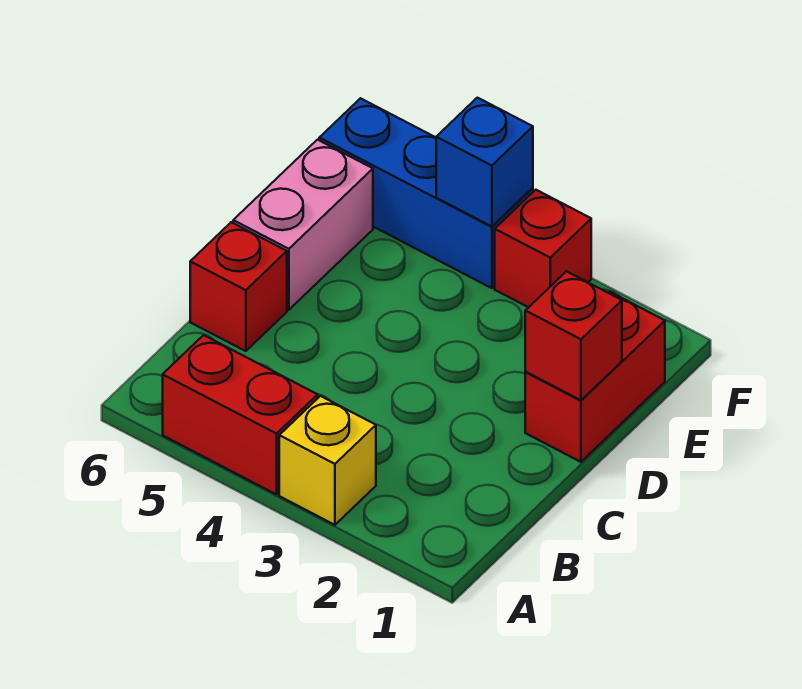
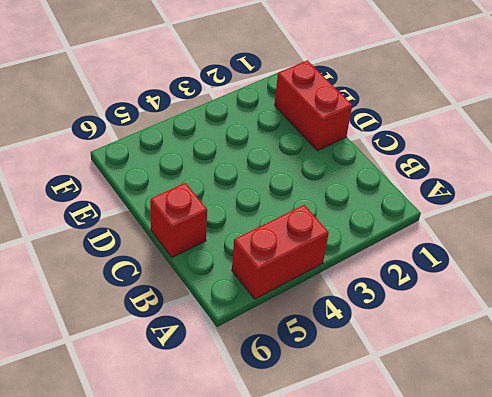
none -> yellow brick A3 level 1
none -> pink brick D6:E6 level 1

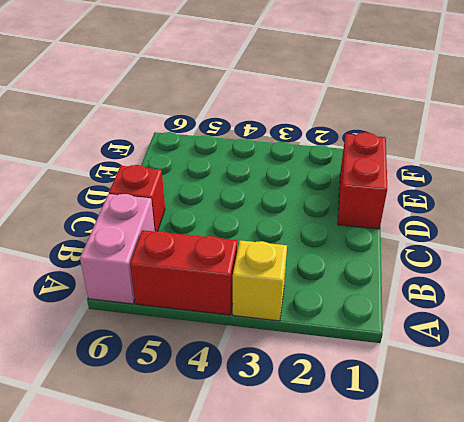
pink brick A6:B6 level 1 -> pink brick D6:E6 level 1
none -> red brick F3 level 1
none -> blue brick F4:F6 level 1

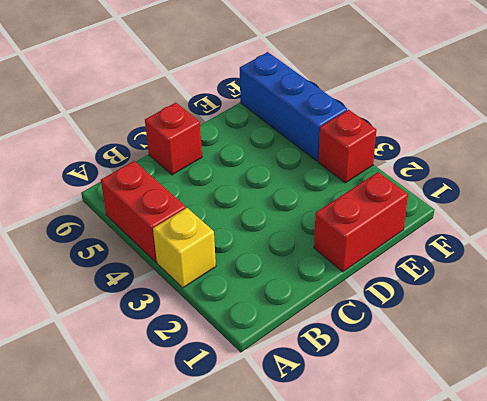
none -> pink brick D6:E6 level 1
none -> red brick D1 level 2

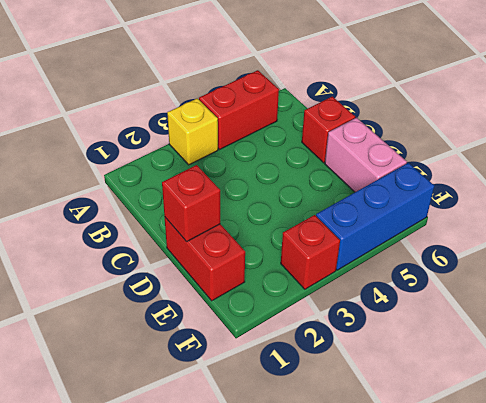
none -> blue brick F4 level 2

